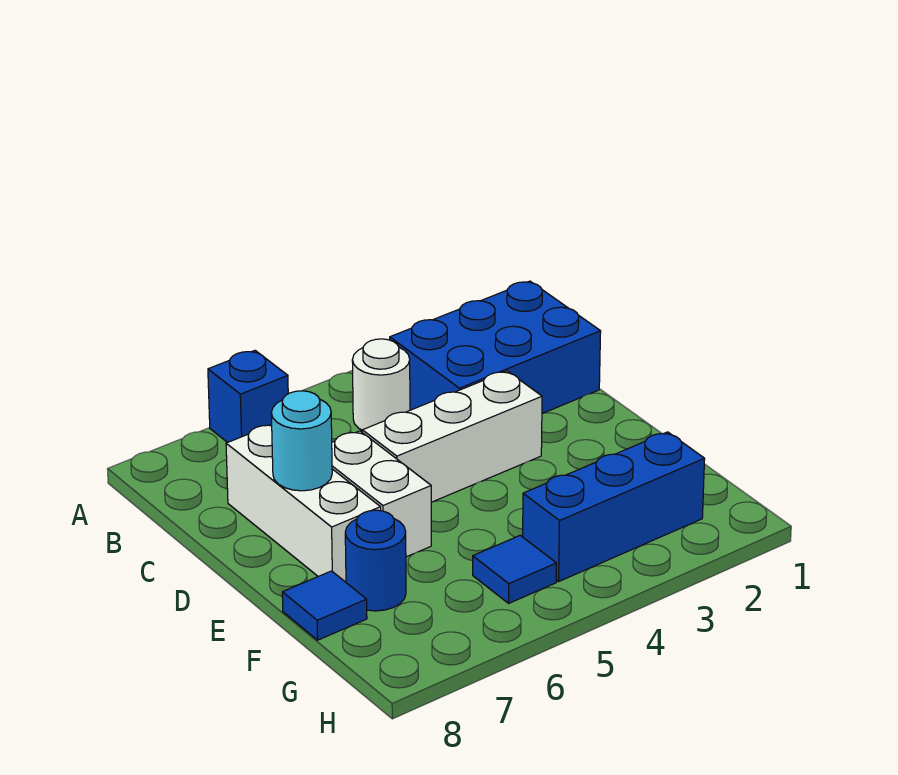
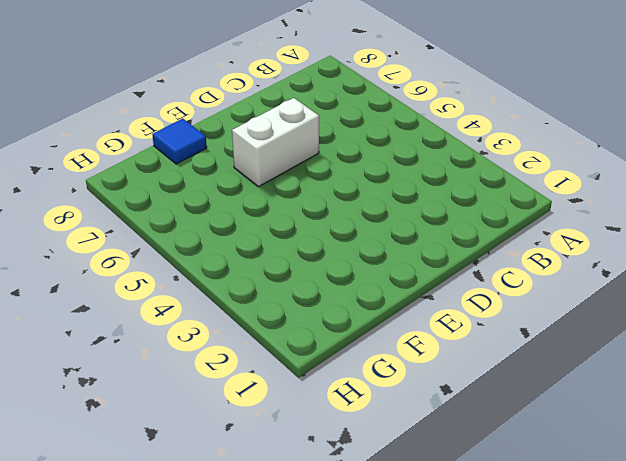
none -> blue brick A6 level 1
none -> blue brick B1:C3 level 1

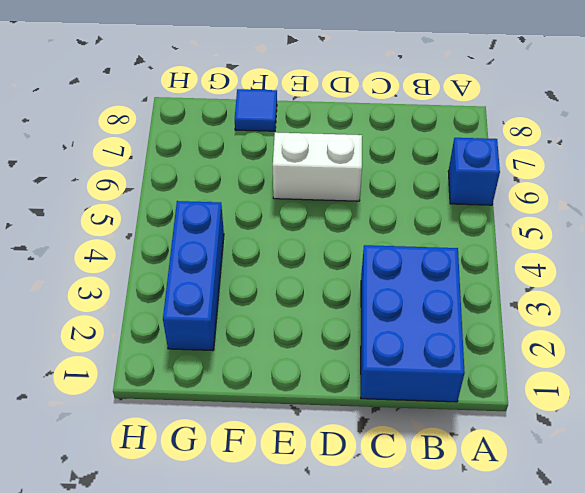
none -> white round brick B4 level 1
none -> white brick C7:E7 level 1

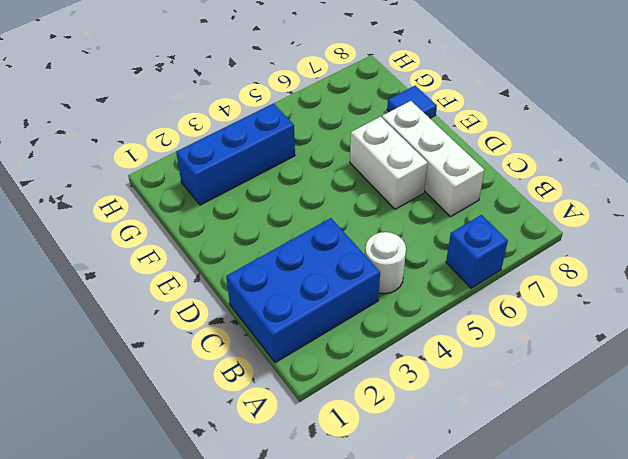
none -> white brick D3:D5 level 1
none -> blue round brick F7 level 1

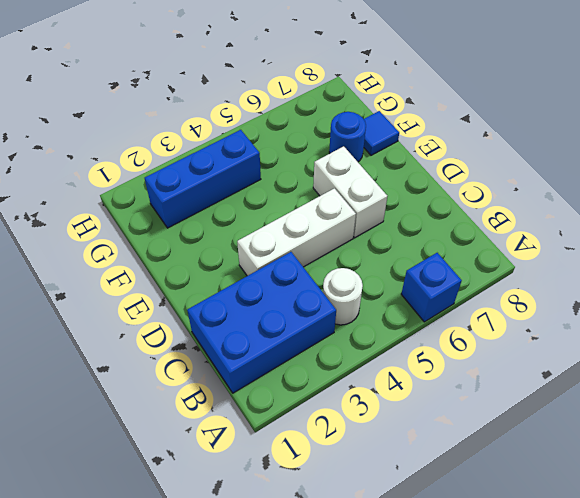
none -> white brick C7:E7 level 1
none -> blue tile G5 level 1

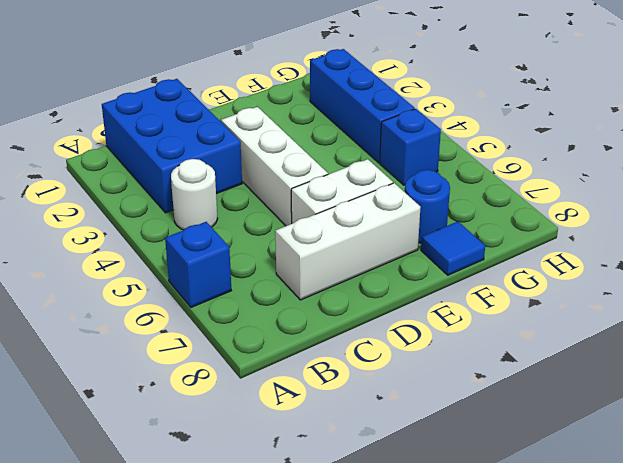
blue brick G5 level 1 -> blue tile G5 level 1
none -> cyan round brick D7 level 2

